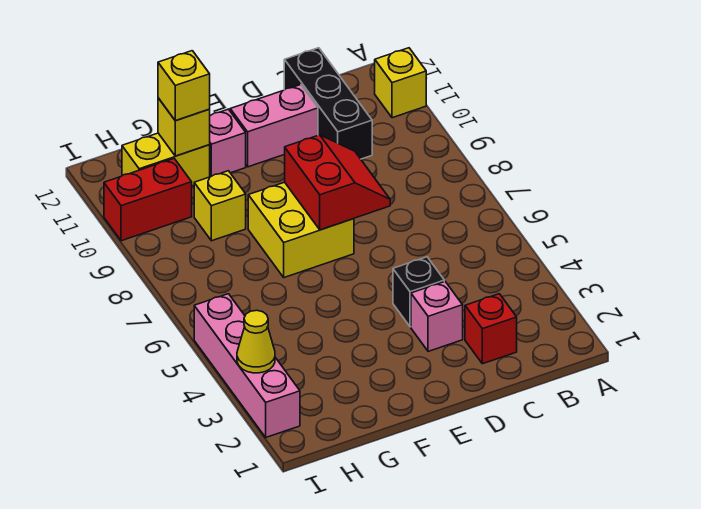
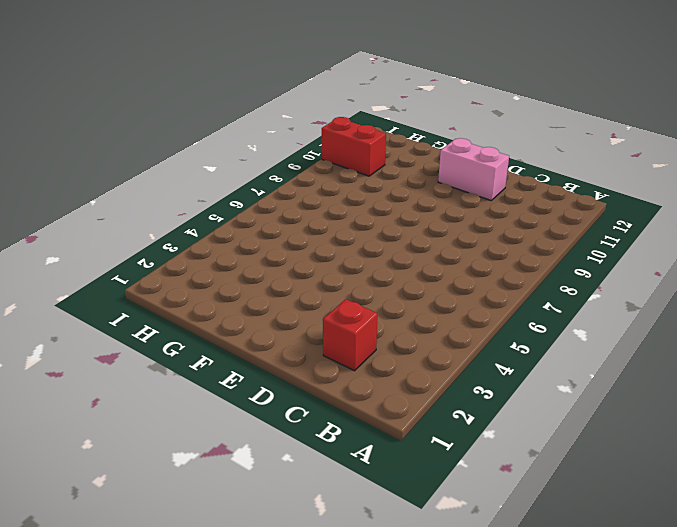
none -> yellow brick A11 level 1
none -> black brick C10:C12 level 1
none -> pink brick D3 level 1

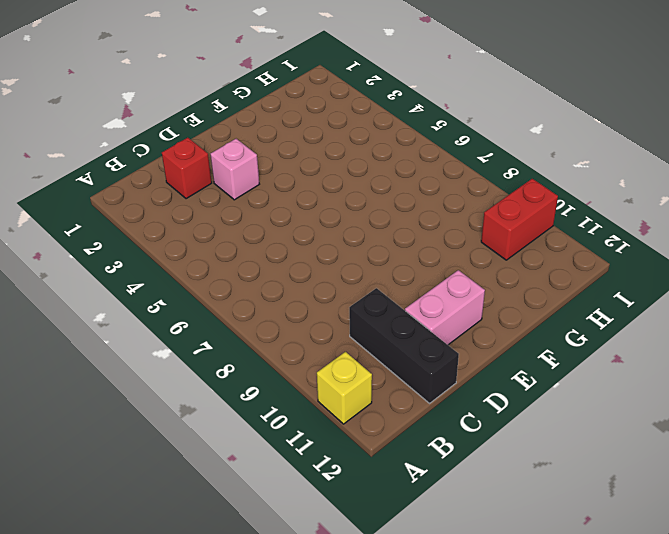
none -> black brick D4 level 1
none -> yellow brick E7:F8 level 1
none -> pink brick F11 level 1

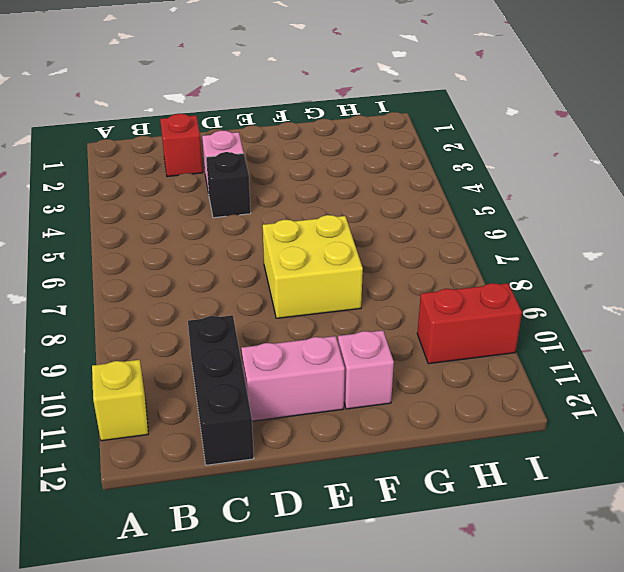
none -> yellow brick G9 level 1
none -> yellow brick G11:H11 level 1
none -> pink brick I2:I5 level 1

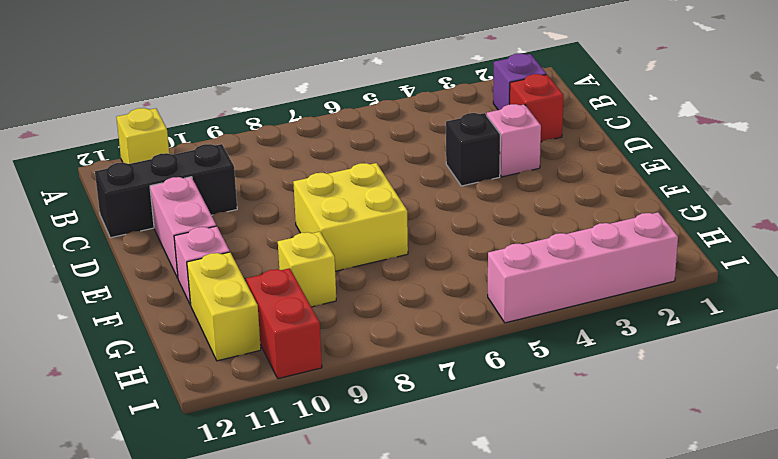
purple brick B2 level 1 -> none
none -> red slope D7:E8 level 2 top E
none -> yellow brick G11 level 2
none -> yellow cone I3 level 2

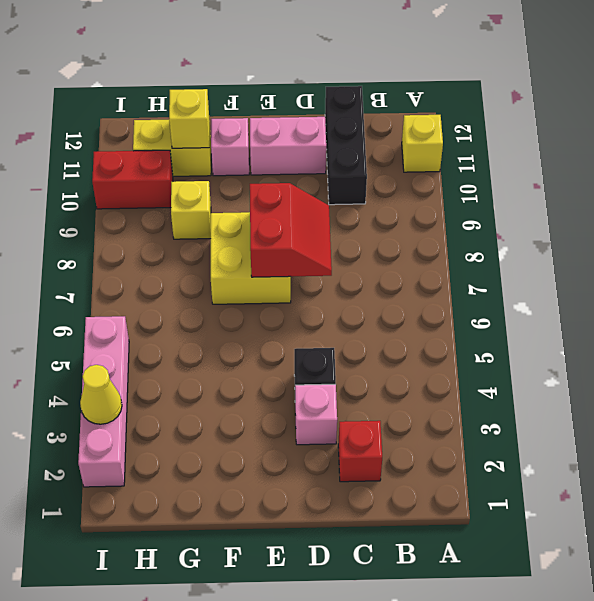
none -> yellow brick G11 level 3

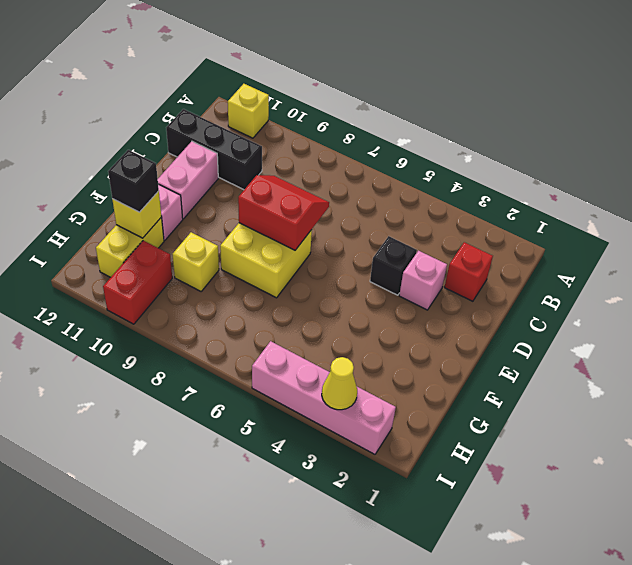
black brick G11 level 3 -> yellow brick G11 level 3

